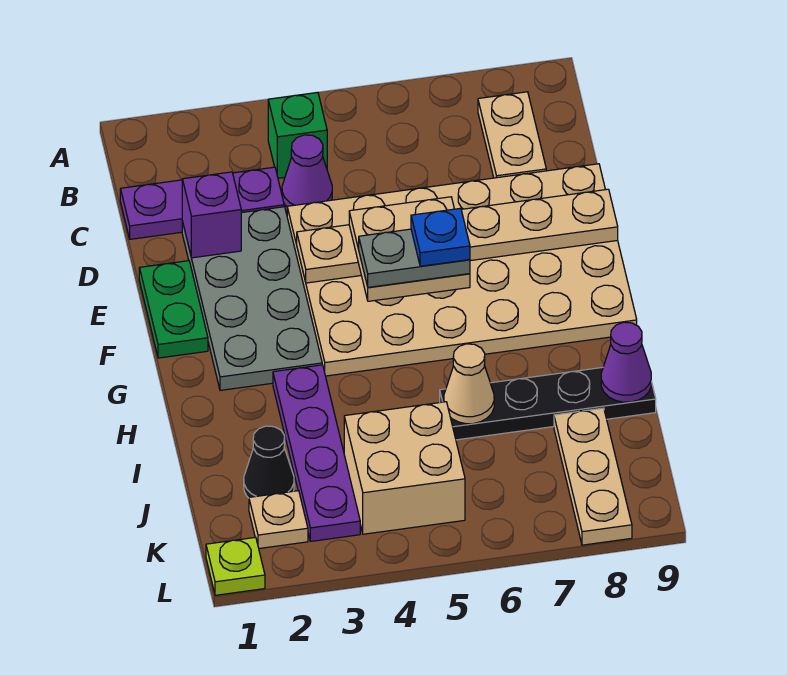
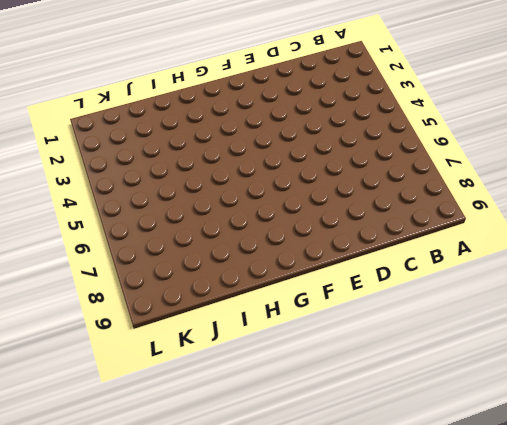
none -> green brick B4 level 1
none -> tan plate B8:C8 level 1
none -> purple plate C1:C3 level 1

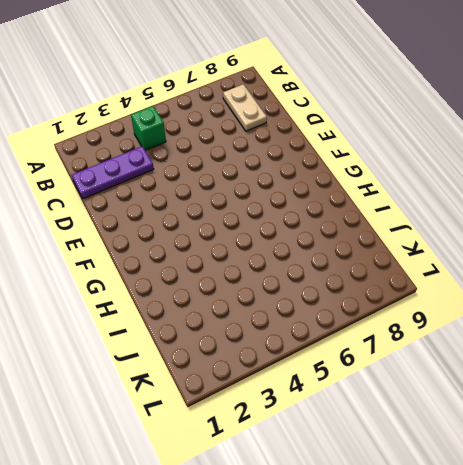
none -> purple cone C4 level 1
none -> grey plate D2:G3 level 1
none -> tan plate D4:G9 level 1

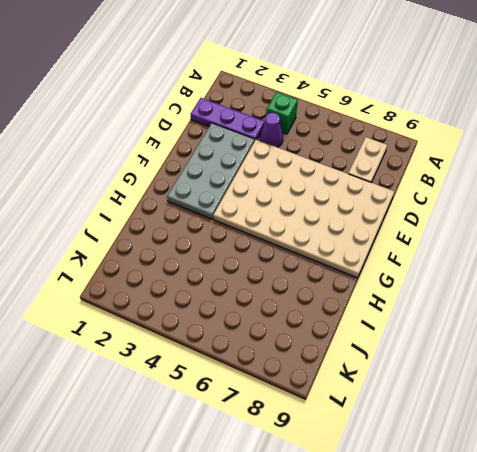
none -> green plate E1:F1 level 1
none -> purple plate H3:K3 level 1
none -> black plate I6:I9 level 1

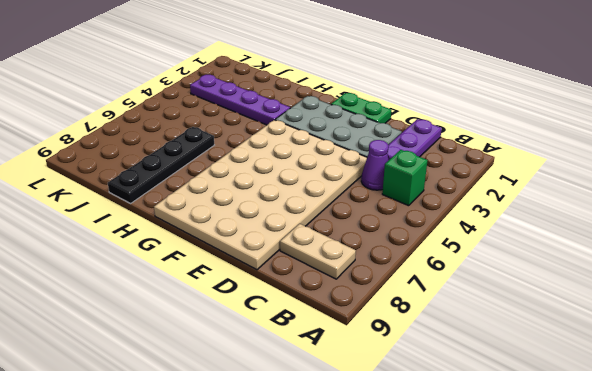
none -> black cone J2 level 1
none -> tan brick J4:K5 level 1
none -> tan plate J8:L8 level 1

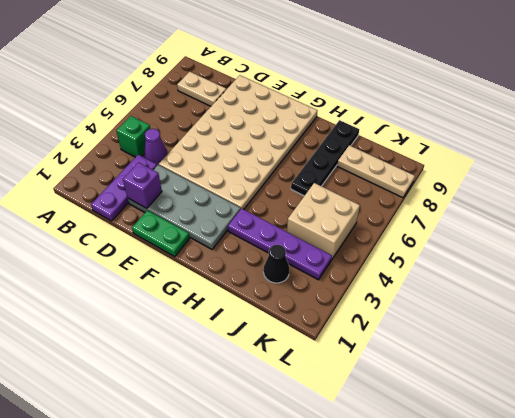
none -> tan plate K2 level 1
none -> lime plate L1 level 1
none -> tan plate E4:E9 level 2

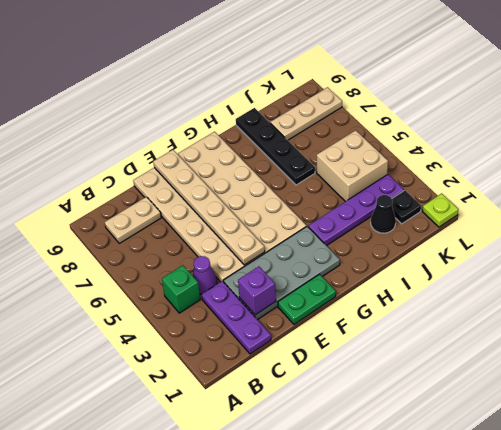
black plate K2 level 1 -> tan plate K2 level 1
none -> tan cone I6 level 2
none -> purple cone I9 level 2
none -> tan plate E5:F6 level 3

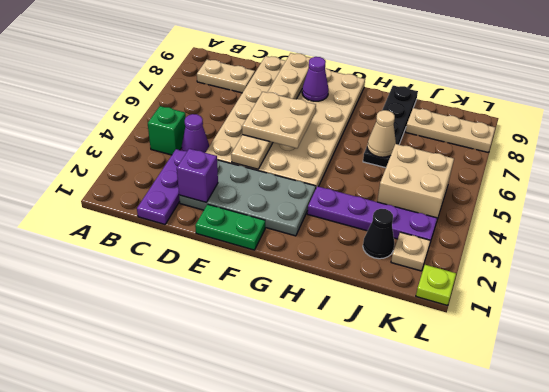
purple cone F8 level 2 -> purple cone I9 level 2
none -> grey plate F5:F6 level 4
none -> blue plate F6 level 5

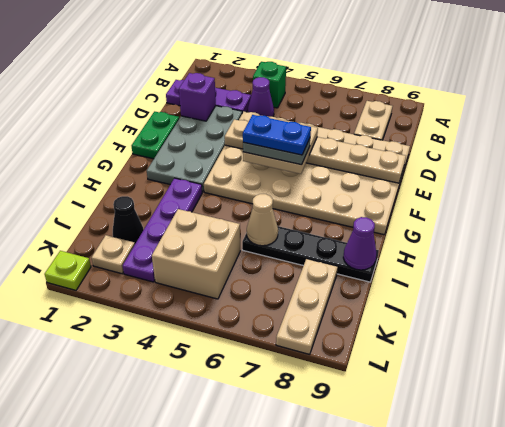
blue plate F5:F6 level 5 -> blue plate F6 level 5

